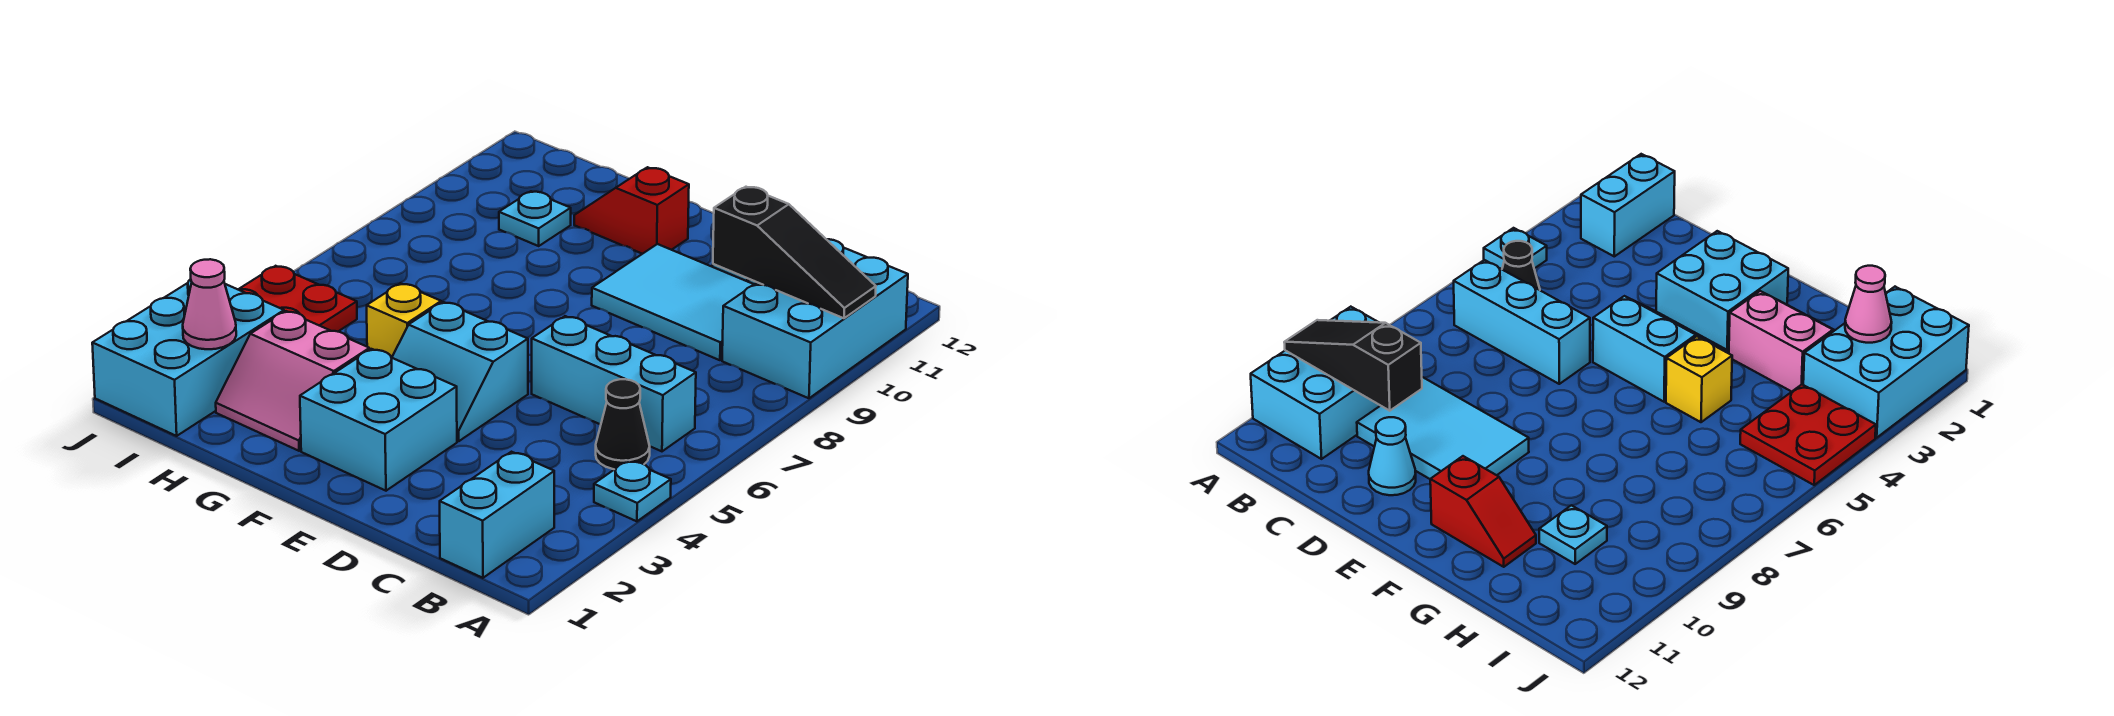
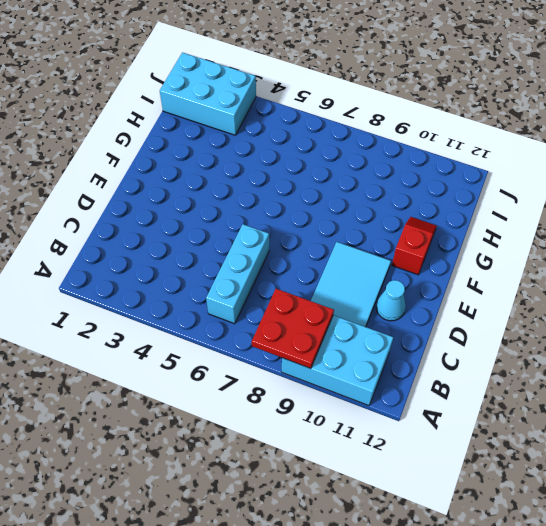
red plate A8:B9 level 2 -> red plate I4:J5 level 1
none -> cyan plate A4 level 1
none -> cyan brick B1:B2 level 1
none -> black cone B5 level 1

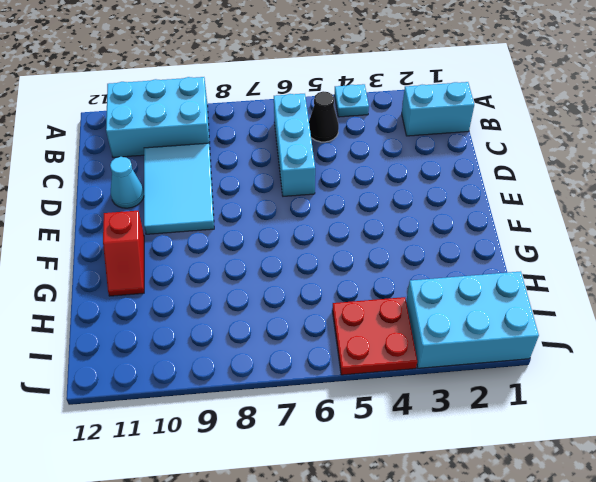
none -> cyan brick E2:F3 level 1
none -> cyan slope E4:F5 level 1 top 5
none -> pink slope G2:H3 level 1 top 3

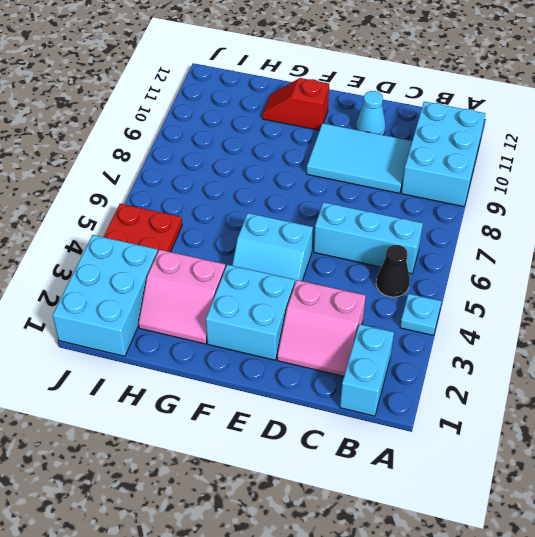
pink slope C2:D3 level 1 top 3 -> none
none -> yellow brick G5 level 1
none -> cyan plate H10 level 1
none -> black slope A10:C10 level 2 top C

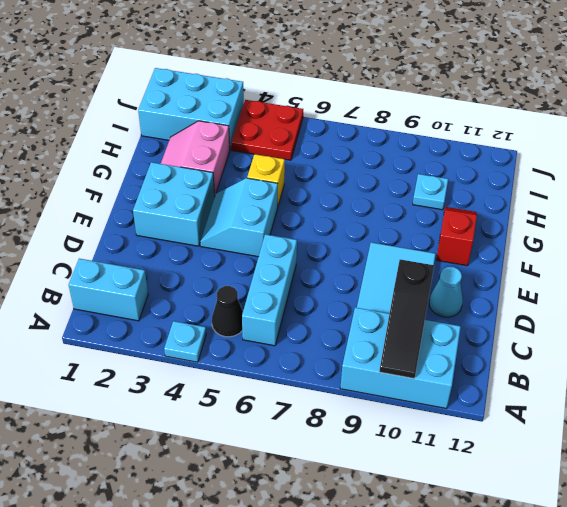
none -> pink cone I2 level 2

